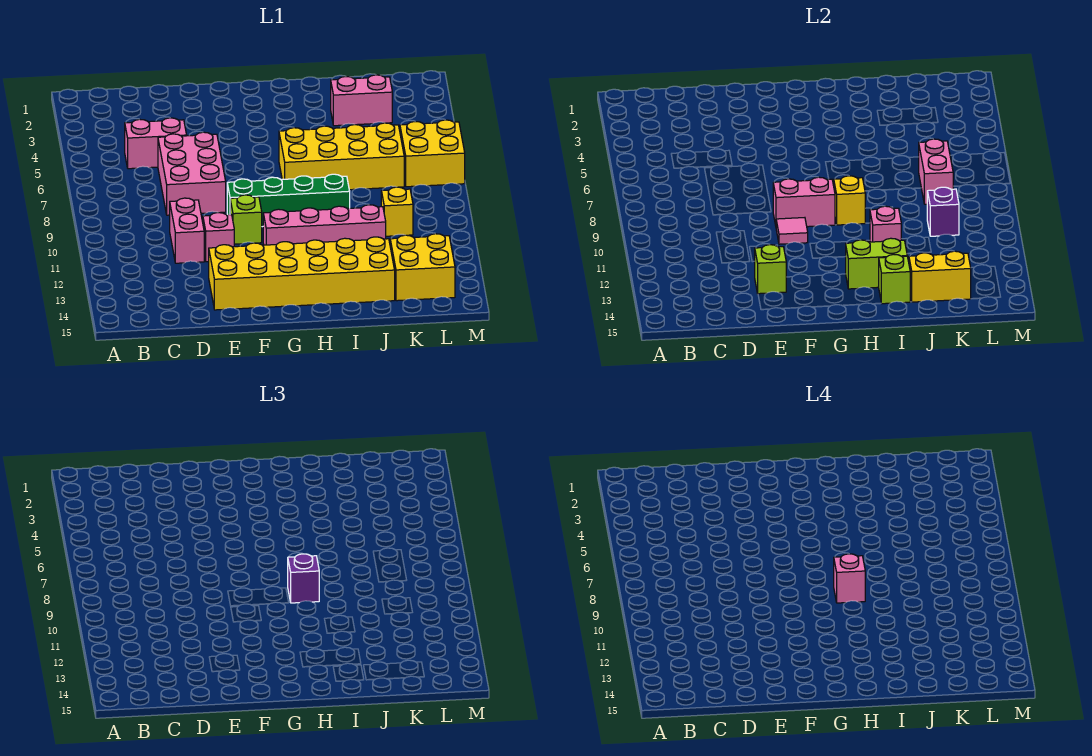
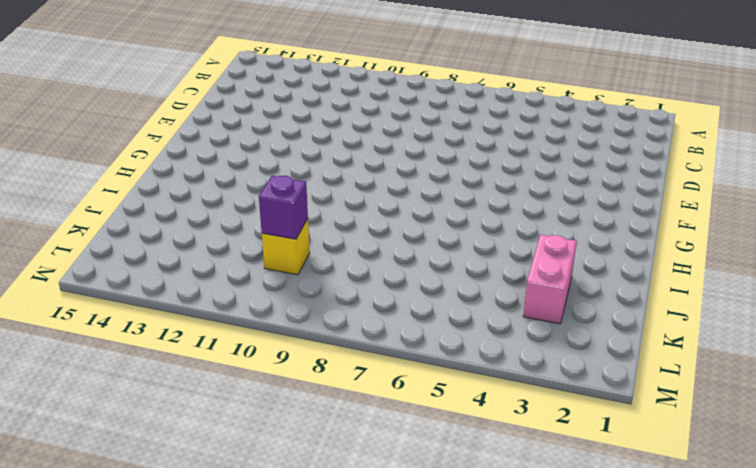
none -> pink brick C5:D5 level 1
none -> pink brick D6:E8 level 1
none -> pink brick D10:D11 level 1

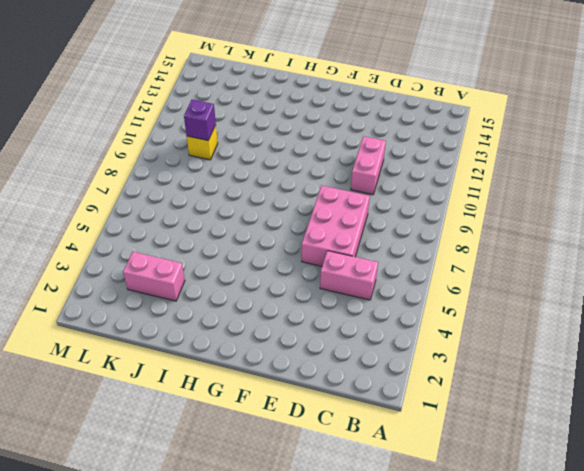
none -> pink brick E11 level 1
none -> yellow brick E13:J14 level 1
none -> green brick F9:I9 level 1

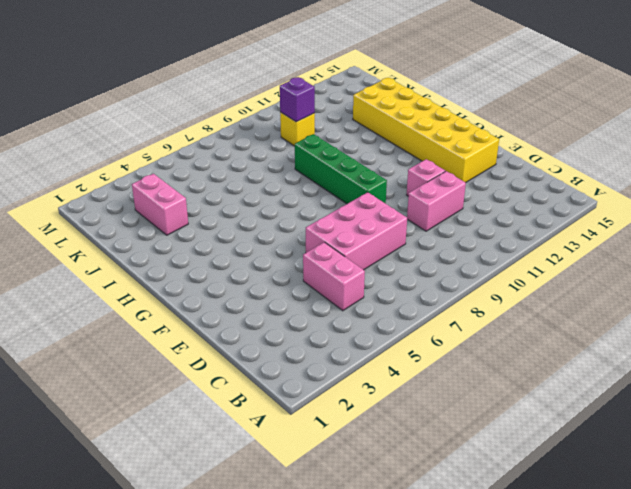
none -> lime brick F10 level 1
none -> pink brick G11:J11 level 1
none -> yellow brick H6:K7 level 1

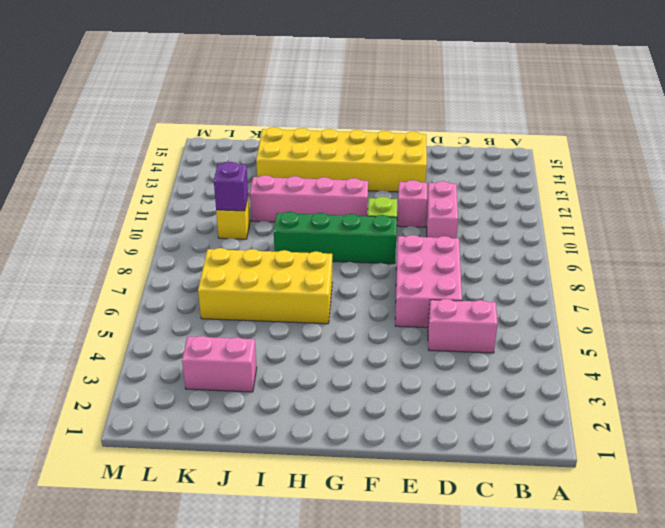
none -> yellow brick K13:L14 level 1
none -> yellow brick L6:M7 level 1
none -> lime brick E13 level 2

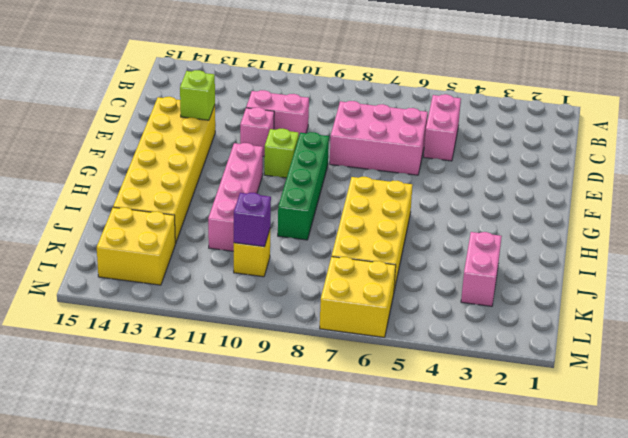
none -> pink brick F9:G9 level 2
none -> pink tile F10 level 2
none -> yellow brick H9 level 2

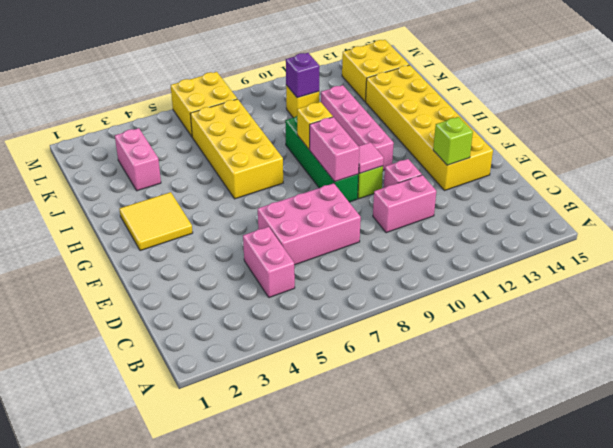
yellow tile G2:H3 level 1 -> none
none -> lime brick H13:I13 level 2
none -> pink brick I11 level 2
none -> lime brick I14 level 2

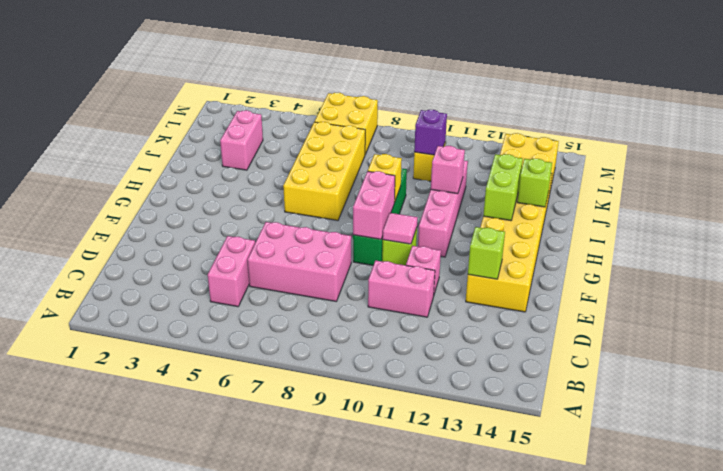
none -> yellow brick J14:K14 level 2
none -> pink brick K7:K8 level 2
none -> purple brick H9 level 3

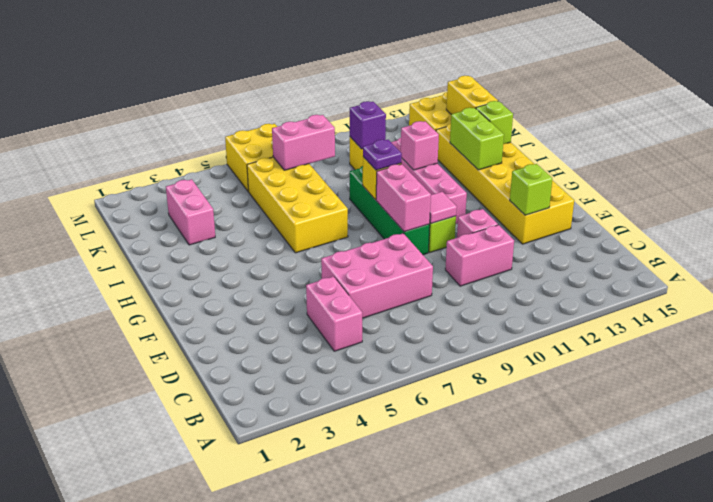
purple plate H9 level 3 -> purple brick H9 level 3
none -> pink brick H9 level 4

